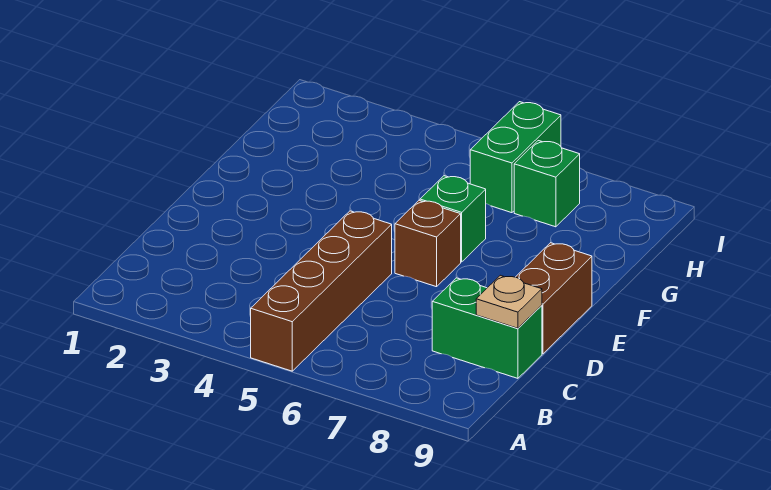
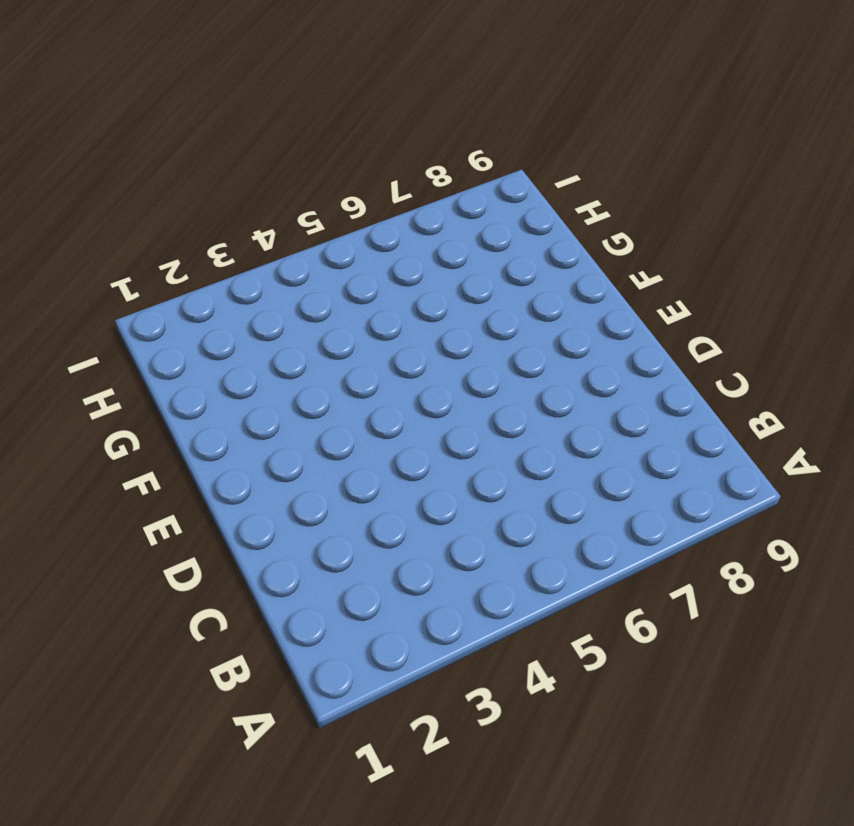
none -> brown brick A5:D5 level 1
none -> green brick C8:C9 level 1

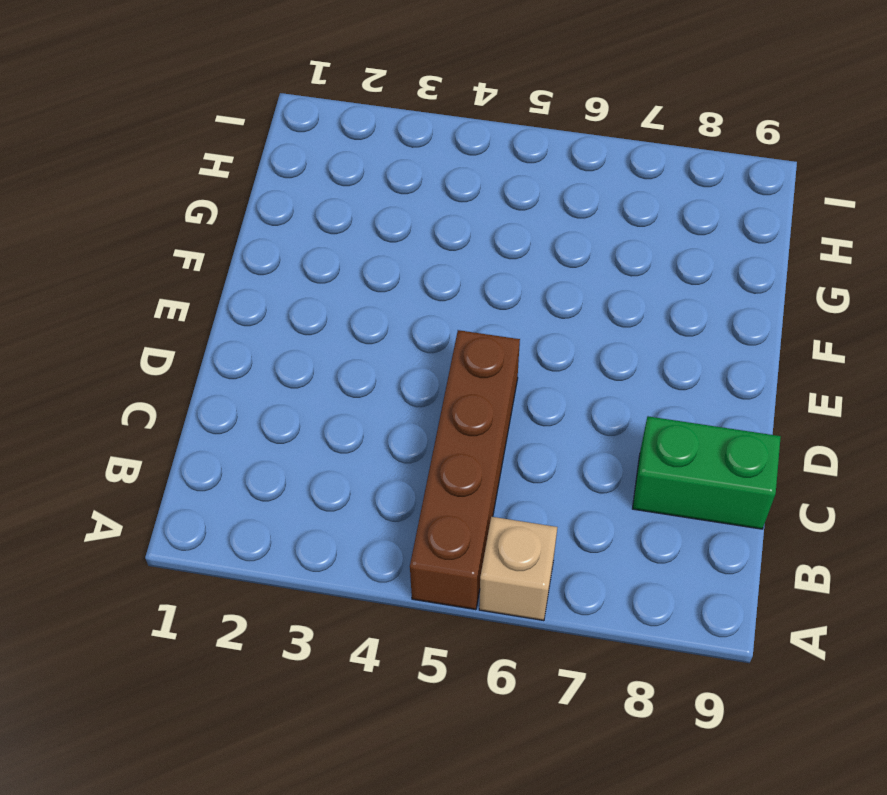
tan brick A6 level 1 -> none
none -> brown brick D9:E9 level 1
none -> brown brick E6 level 1

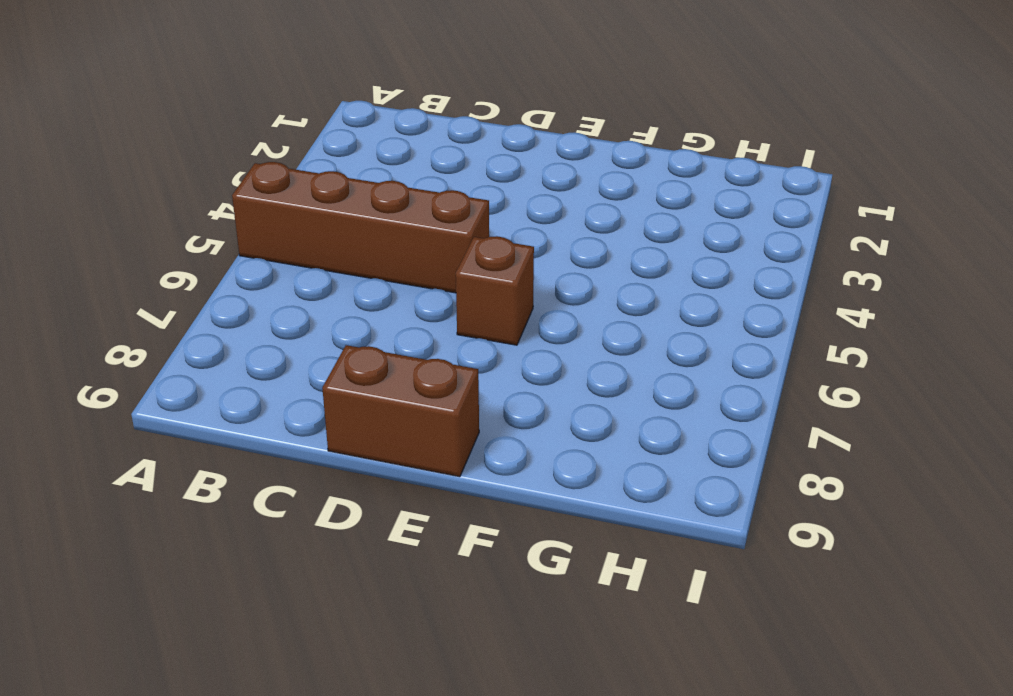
none -> green brick C8:C9 level 1
none -> green brick F6 level 1

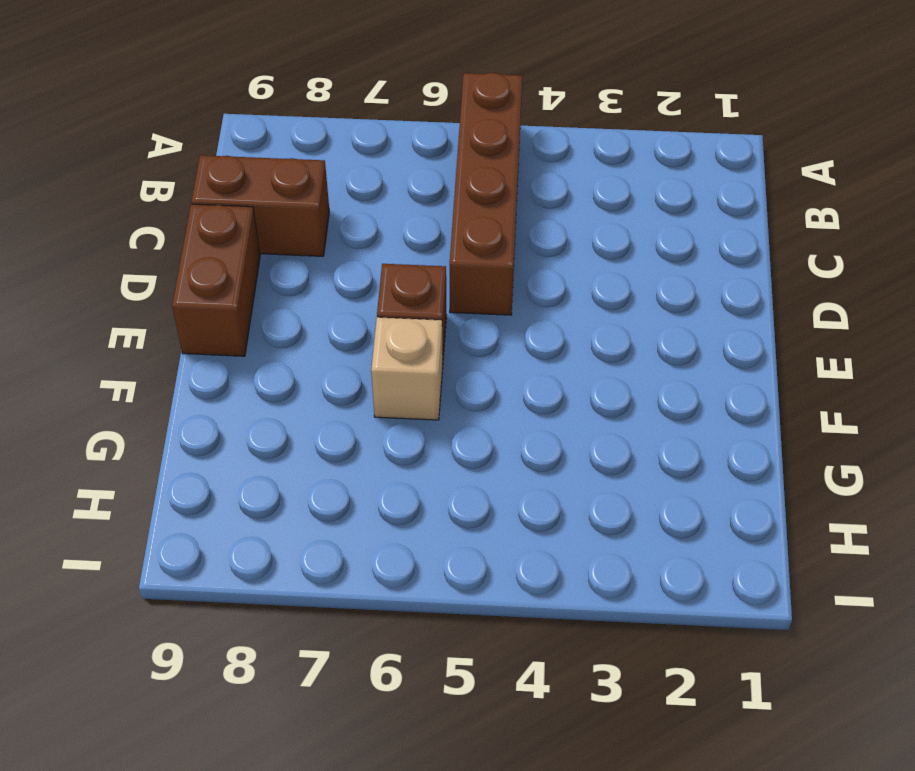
brown brick C8:C9 level 1 -> green brick C8:C9 level 1
tan brick F6 level 1 -> green brick F6 level 1
none -> green brick H6:I6 level 1
none -> green brick H7 level 1

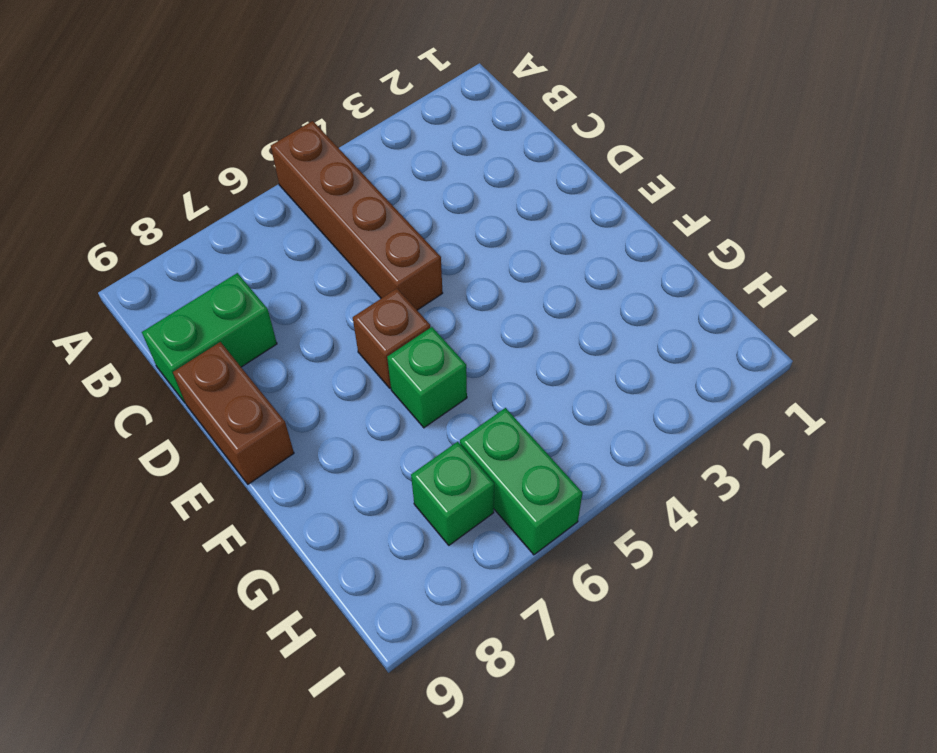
none -> tan plate C9 level 2

